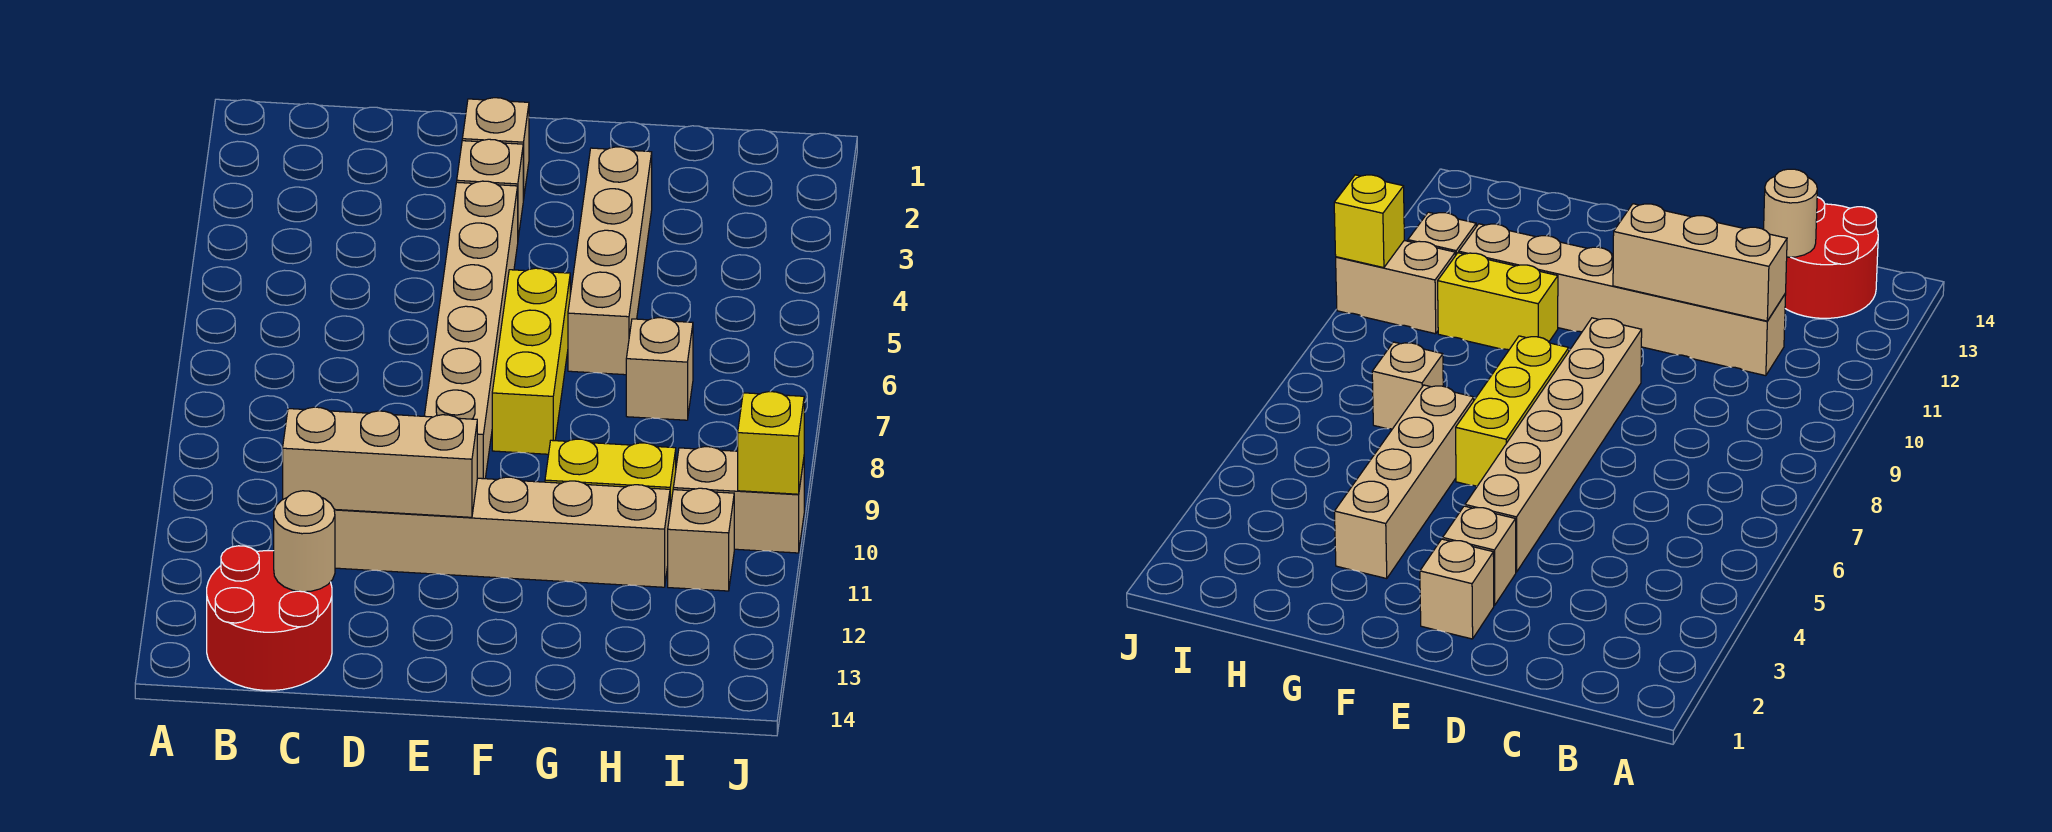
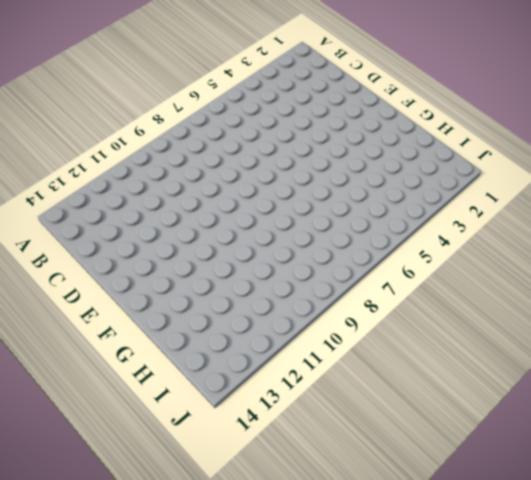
none -> red round brick B13:C14 level 1
none -> tan brick C11:H11 level 1
none -> tan brick E2 level 1

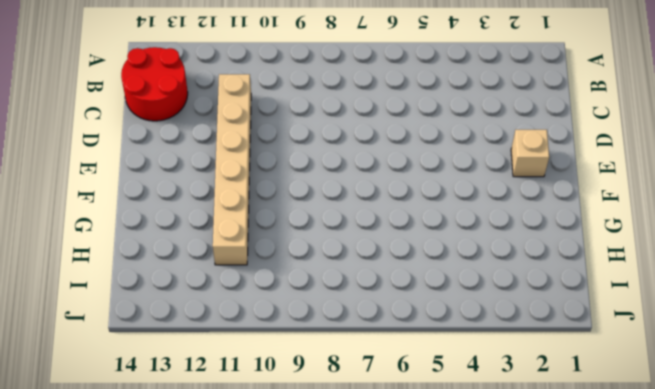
none -> tan brick E3 level 1
none -> tan brick E4:E9 level 1
none -> yellow brick F6:F8 level 1

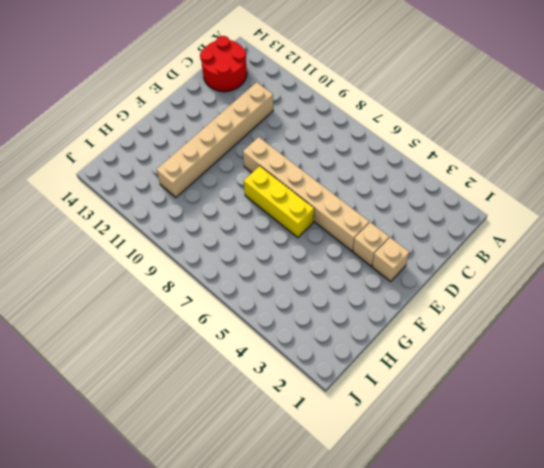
none -> tan brick G3:G6 level 1
none -> yellow brick G10:H10 level 1
none -> tan brick H7 level 1

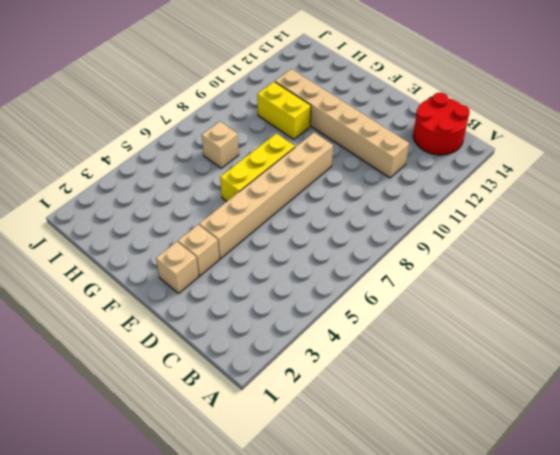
none -> tan brick G3:G6 level 1
none -> tan brick I10:J10 level 1
none -> tan brick I11 level 1

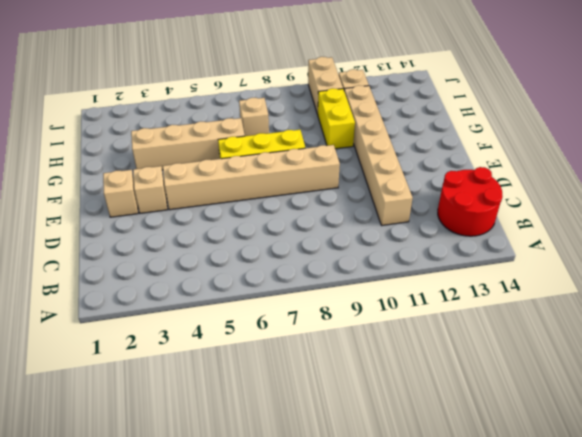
none -> tan brick C11:E11 level 2
none -> tan round brick C13 level 2
none -> yellow brick J10 level 2

